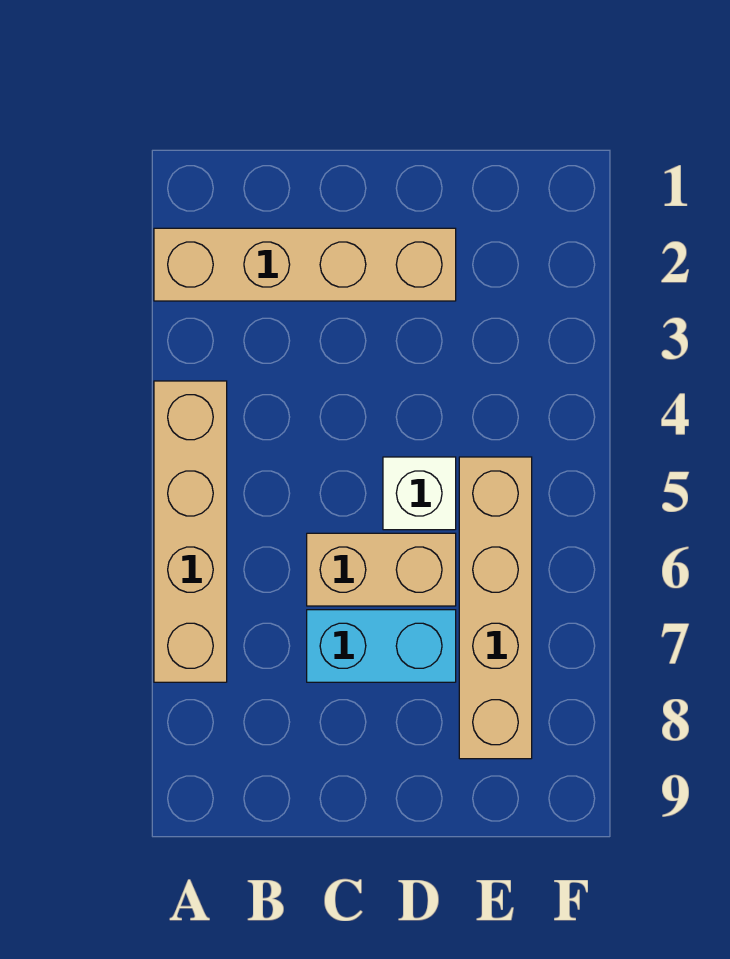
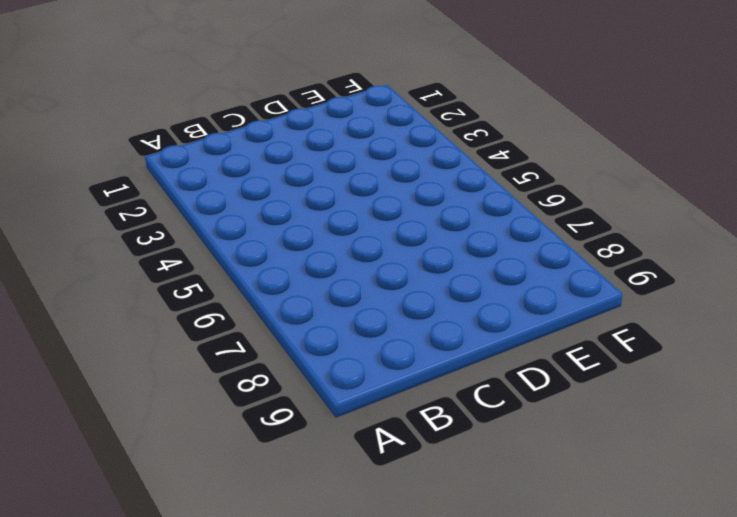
none -> tan brick A2:D2 level 1
none -> tan brick A4:A7 level 1

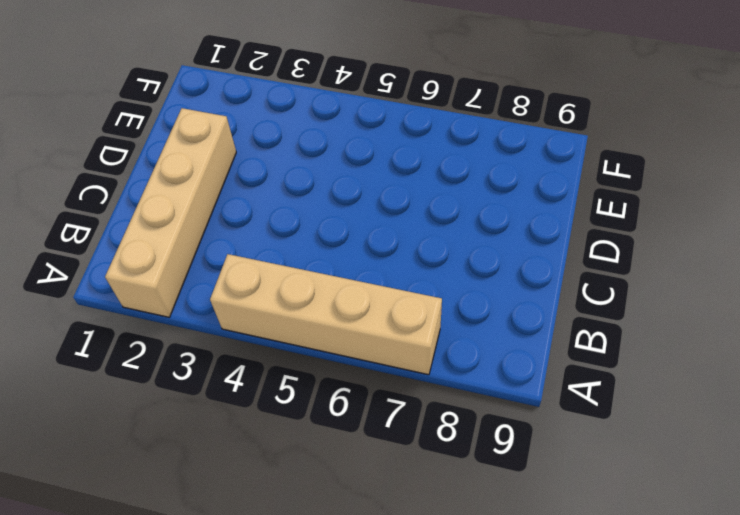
none -> tan brick C6:D6 level 1
none -> cyan brick C7:D7 level 1

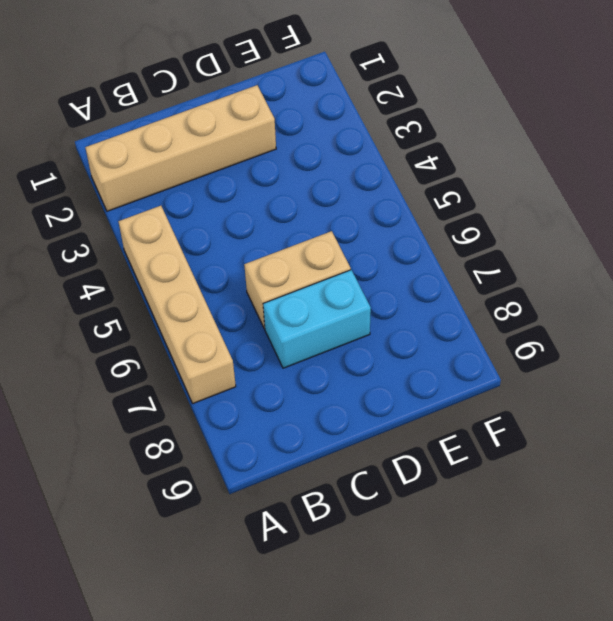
none -> white brick D5 level 1
none -> tan brick E5:E8 level 1

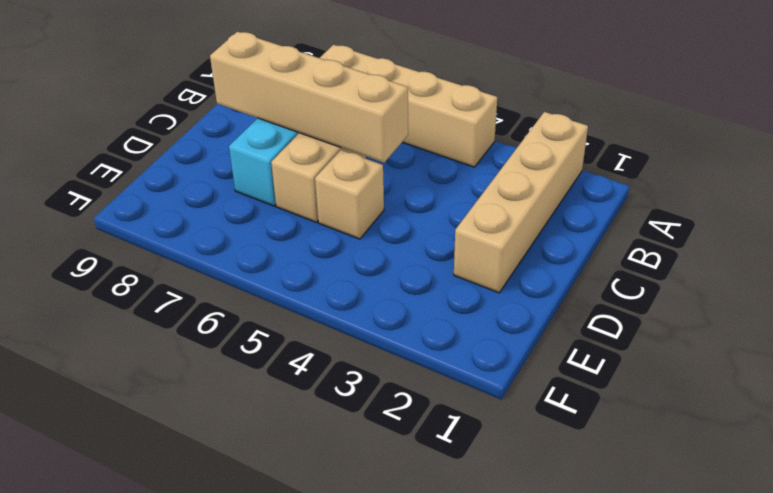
tan brick C5:C8 level 2 -> tan brick E5:E8 level 1
tan brick D5 level 1 -> white brick D5 level 1

